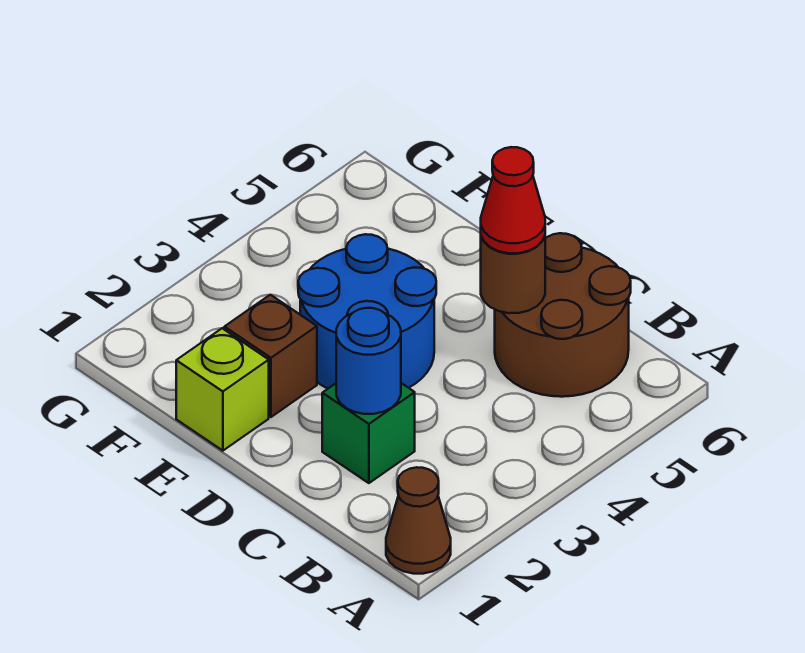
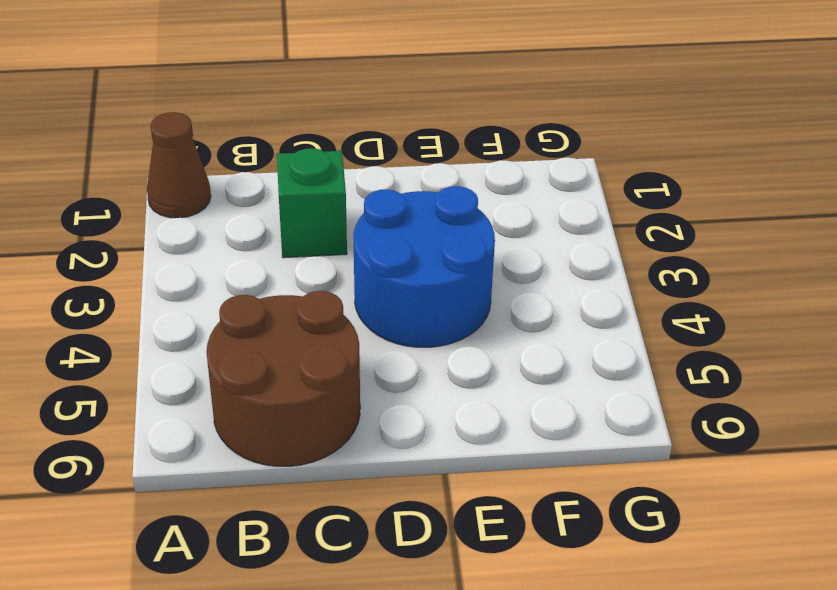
none -> lime brick E1 level 1
none -> brown brick E2 level 1

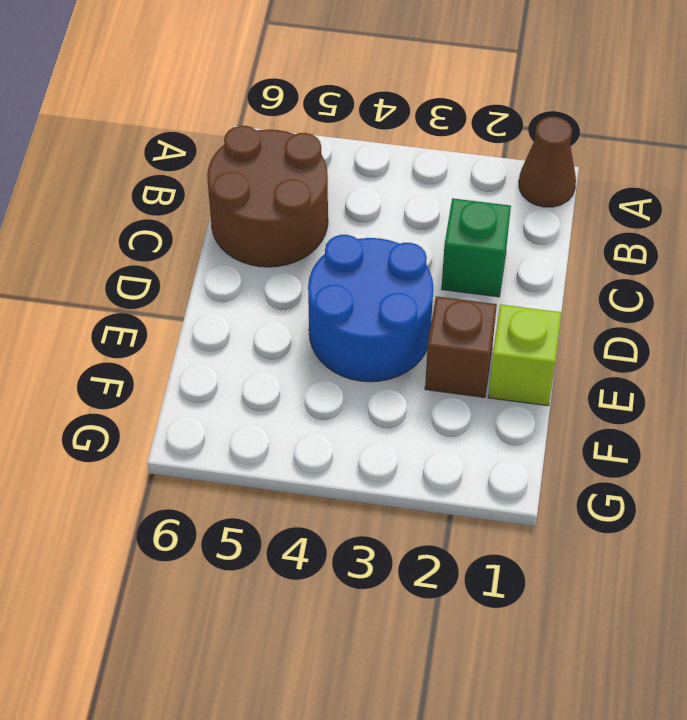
none -> blue round brick C2 level 2
none -> brown round brick C5 level 2

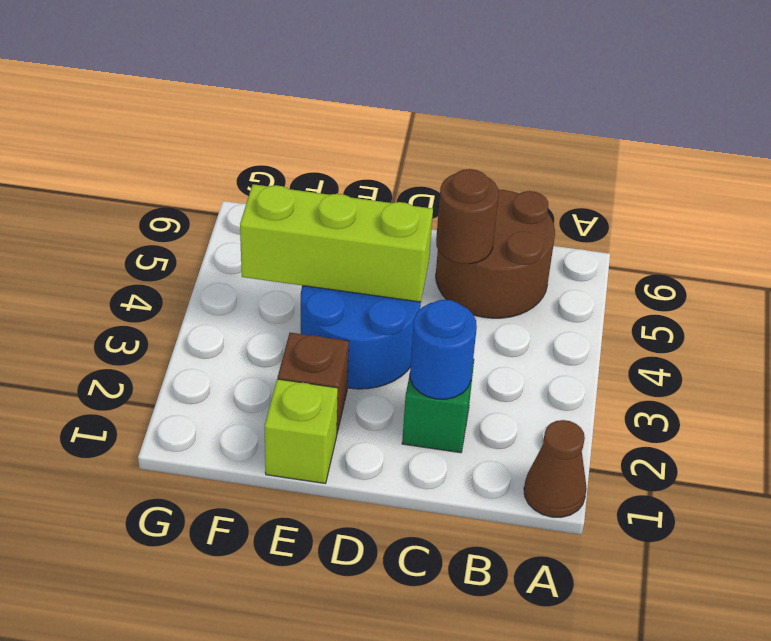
lime brick D4:F4 level 2 -> none
none -> red cone C5 level 3

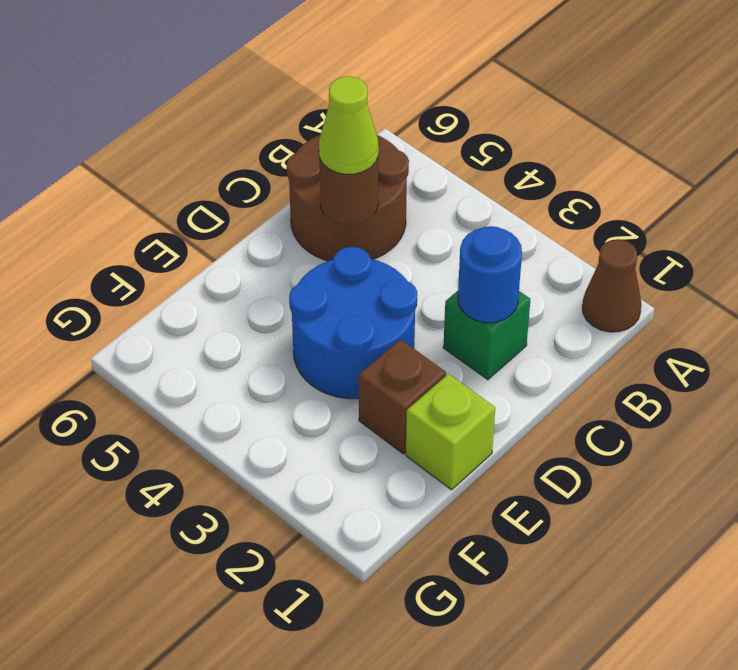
lime cone C5 level 3 -> red cone C5 level 3

